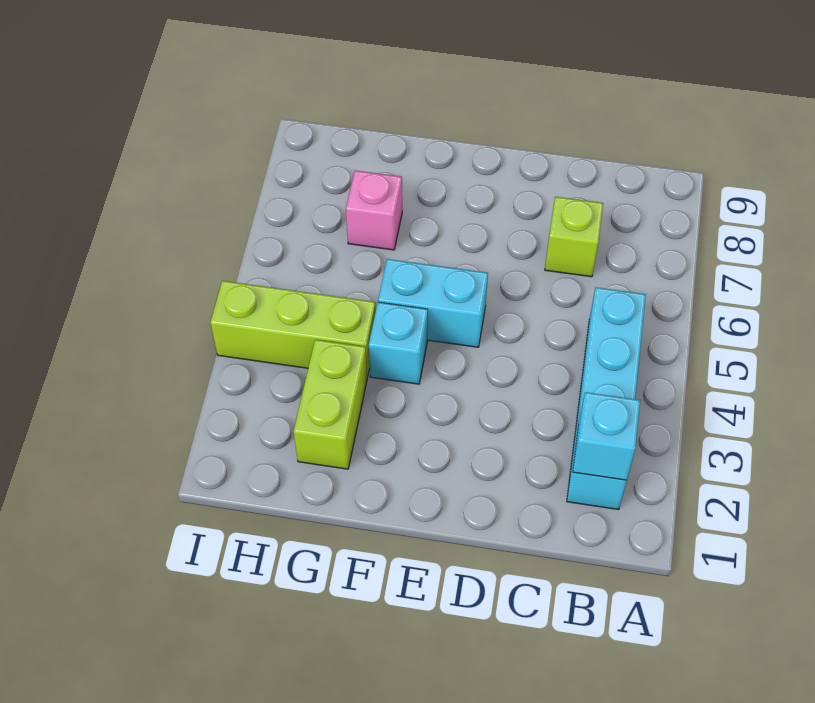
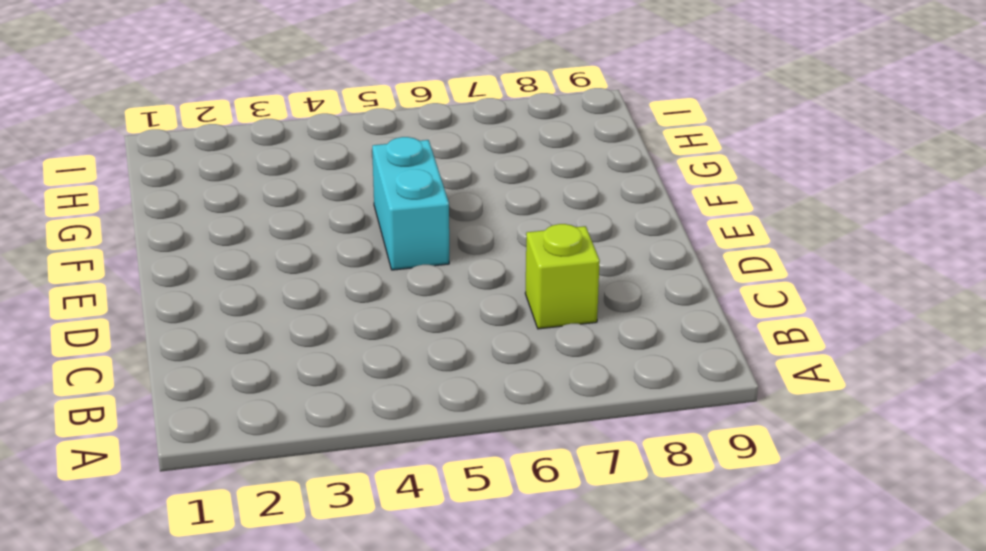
none -> cyan brick B2:B5 level 1
none -> cyan brick F4 level 1

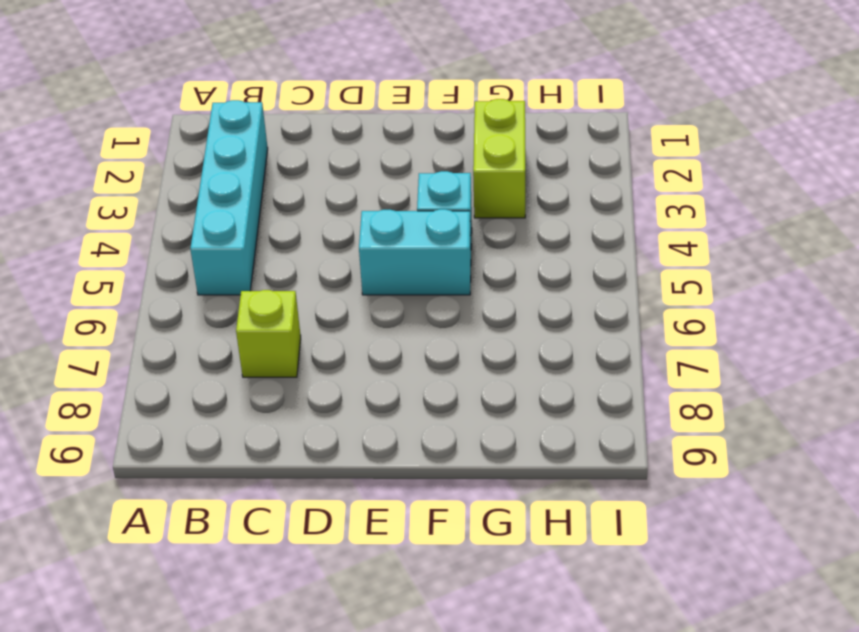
none -> lime brick G4:I4 level 1
none -> pink brick G7 level 1

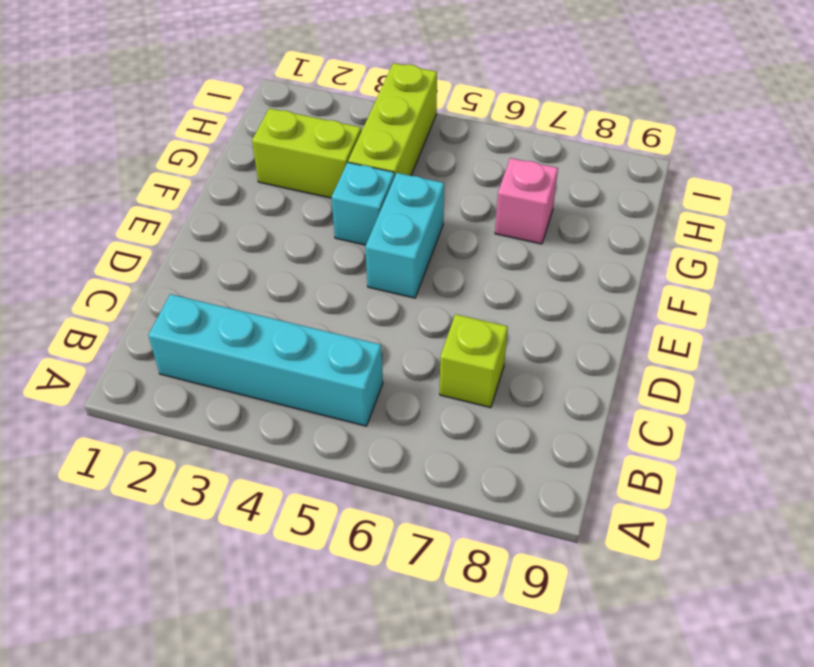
none -> cyan brick B2 level 2

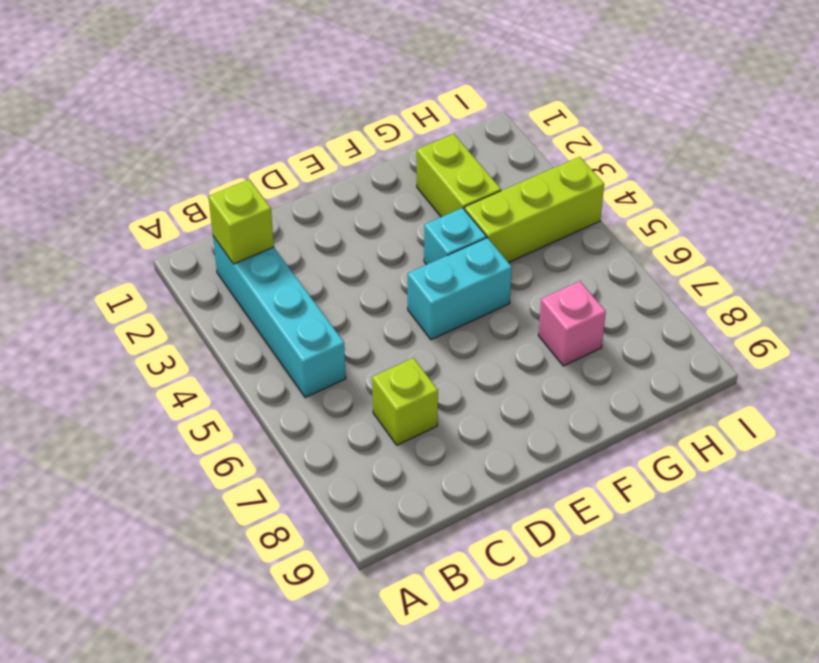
lime brick B2 level 2 -> cyan brick B2 level 2

